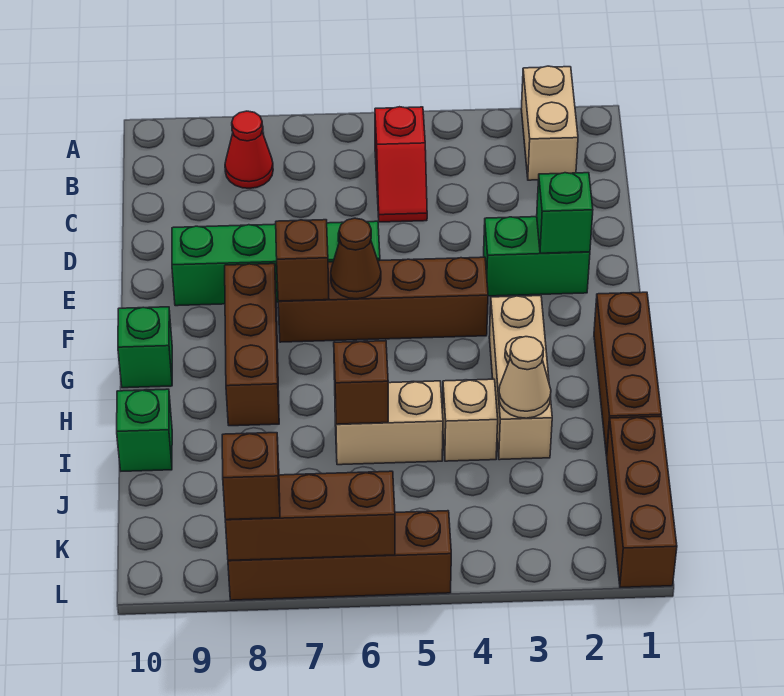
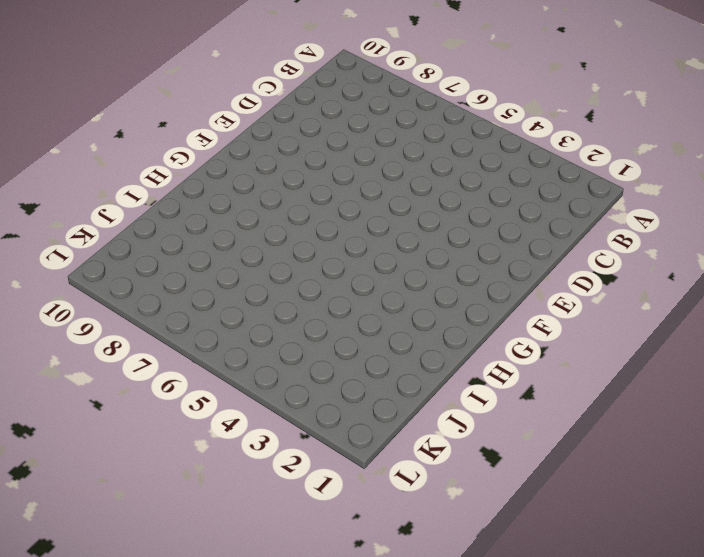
none -> tan brick A2:B2 level 1
none -> red slope B5:C5 level 1 top B
none -> red cone B8 level 1

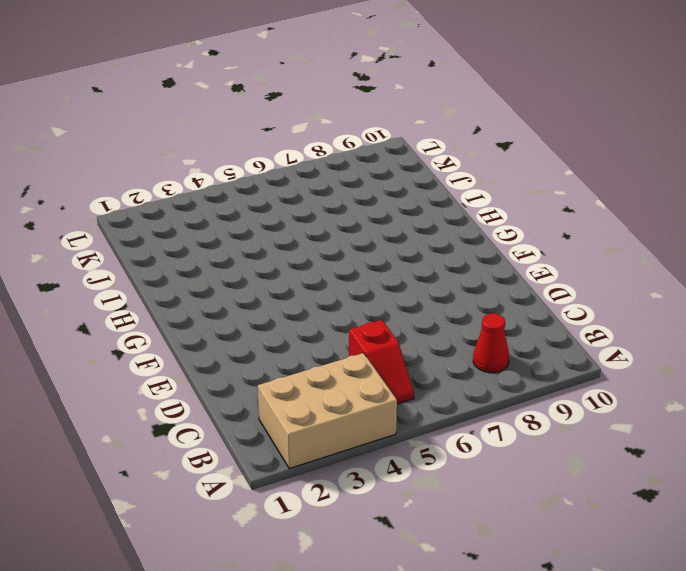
tan brick A2:B4 level 1 -> tan brick A2:B2 level 1
red slope B5:C5 level 1 top C -> red slope B5:C5 level 1 top B
none -> green brick E2:E3 level 1
none -> green brick E6:E9 level 1
none -> brown brick F4:F7 level 1

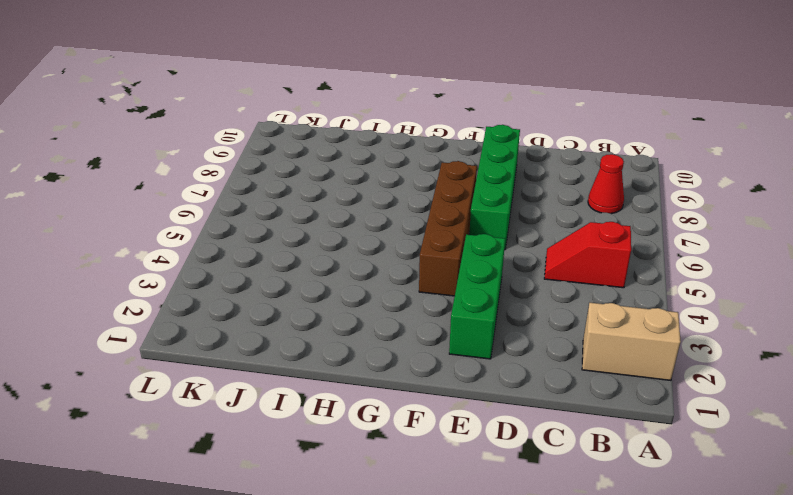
green brick E2:E4 level 1 -> green brick E2:E3 level 1
none -> brown brick F8:H8 level 1
none -> brown brick G1:I1 level 1
none -> tan brick G3:I3 level 1

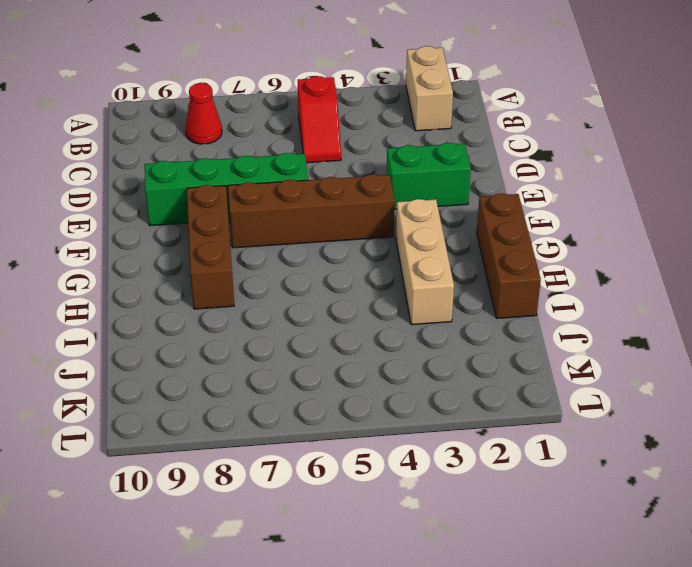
none -> green brick G10 level 1
none -> tan brick I4 level 1
none -> tan brick I5:I6 level 1

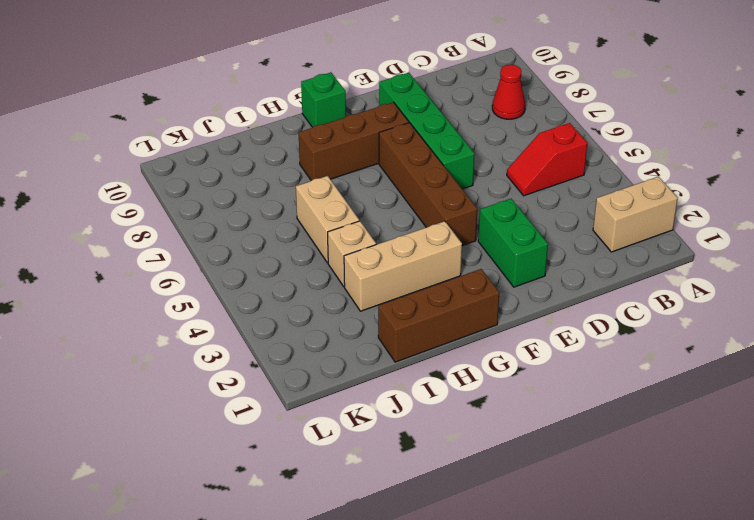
none -> green brick I10 level 1
none -> brown brick J1:L1 level 1
none -> brown brick L5:L8 level 1

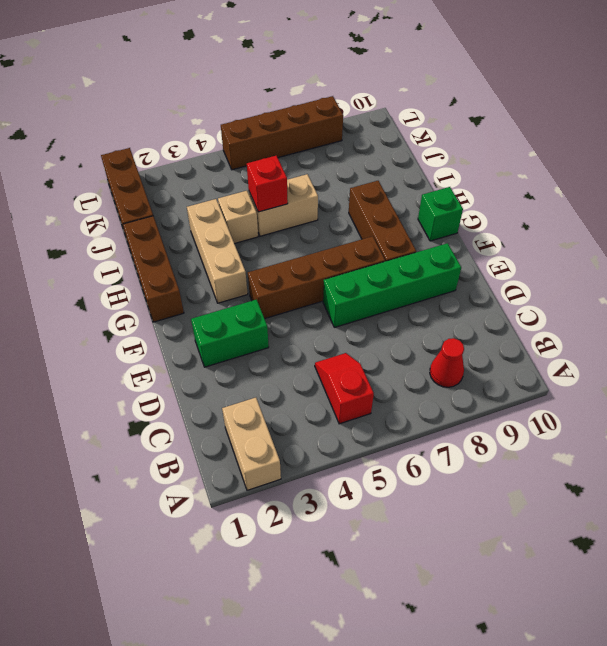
red brick I5 level 2 -> none
none -> green brick I10 level 1
none -> green brick E2 level 2
none -> brown cone F6 level 2

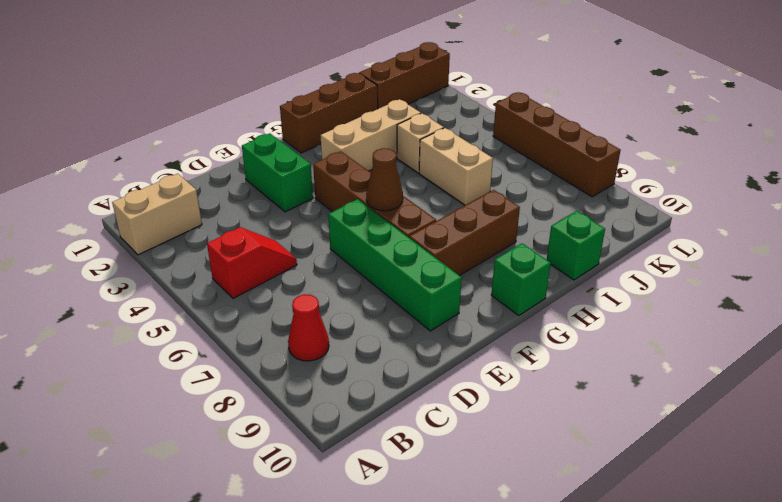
none -> green brick E2 level 2
none -> brown brick F7 level 2
none -> tan cone I3 level 2

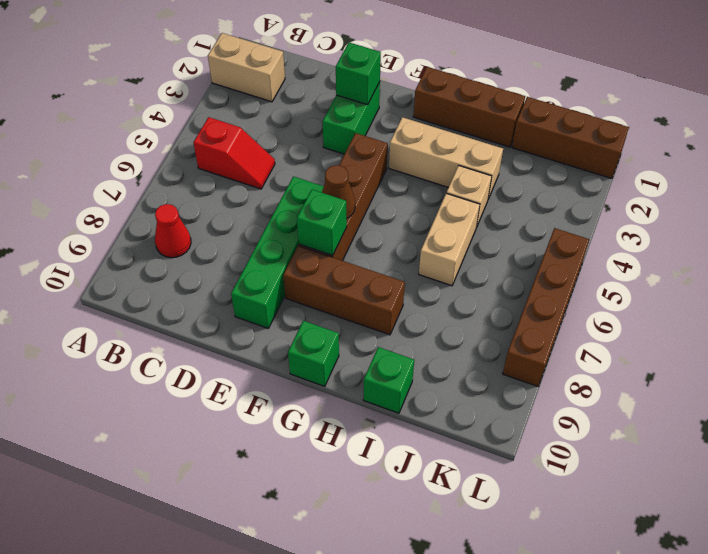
green brick F7 level 2 -> brown brick F7 level 2
none -> tan cone I3 level 2
none -> brown brick I6 level 2
none -> brown brick L6:L8 level 2

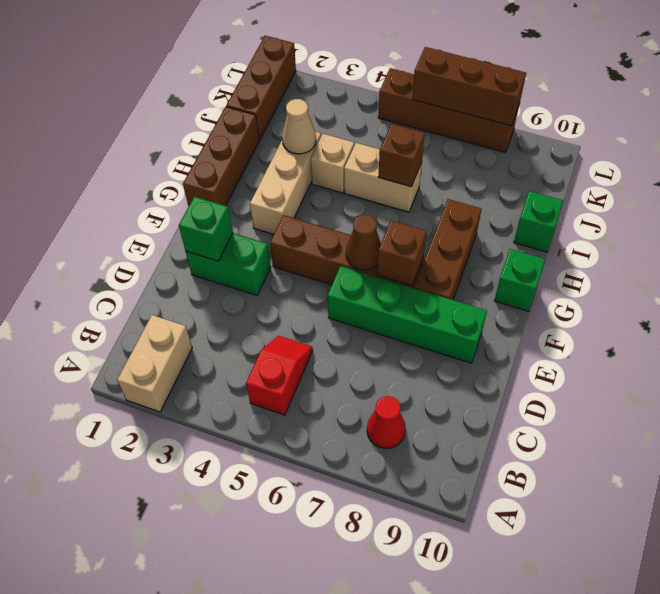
none -> brown brick L8 level 3

